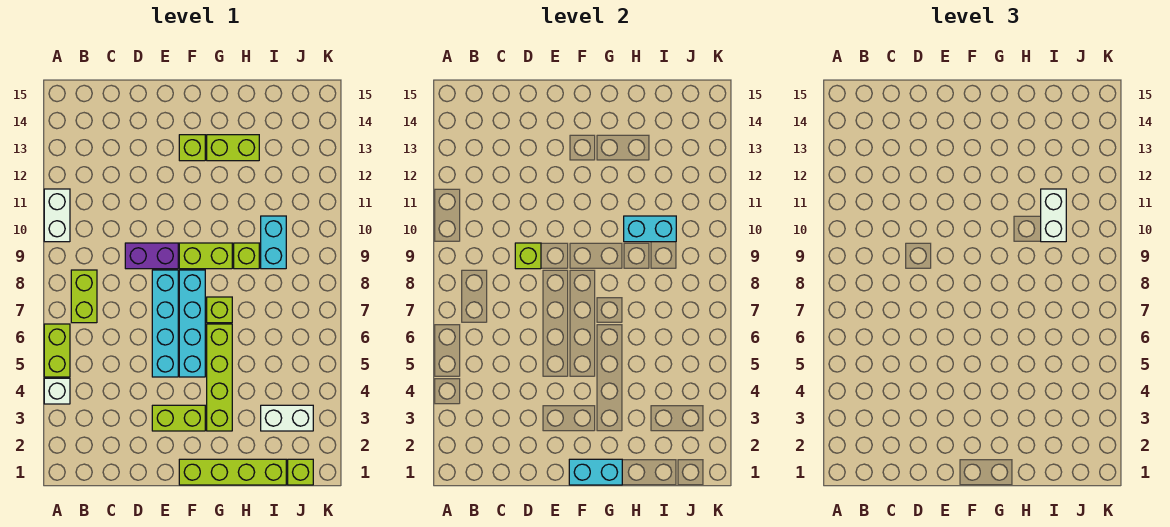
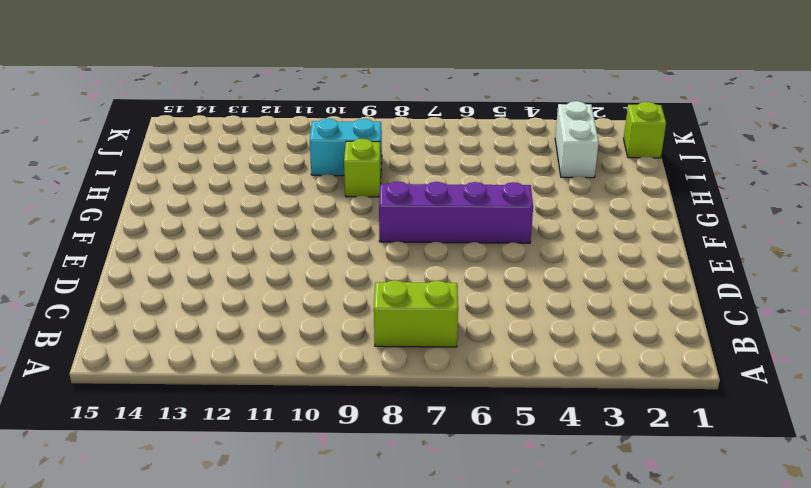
purple brick F5:F8 level 1 -> cyan brick F5:F8 level 1
none -> white brick A4 level 1
none -> lime brick A5:A6 level 1
none -> white brick A10:A11 level 1

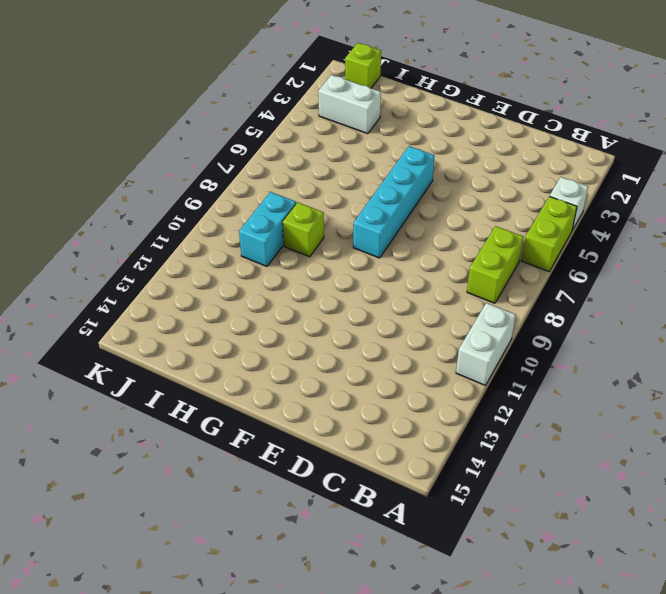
none -> purple brick D9:E9 level 1
none -> lime brick E3:F3 level 1
none -> cyan brick E5:E8 level 1

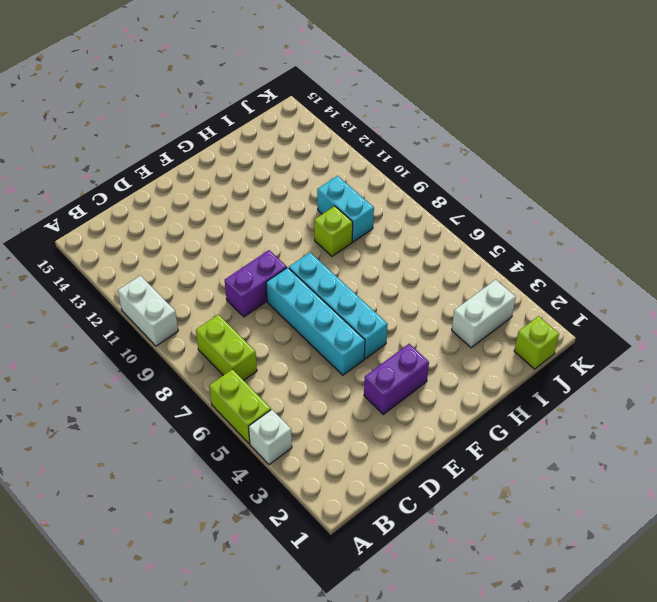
purple brick E3:F3 level 1 -> lime brick E3:F3 level 1
none -> lime brick F1:I1 level 1
none -> lime brick F9:G9 level 1
none -> lime brick F13 level 1

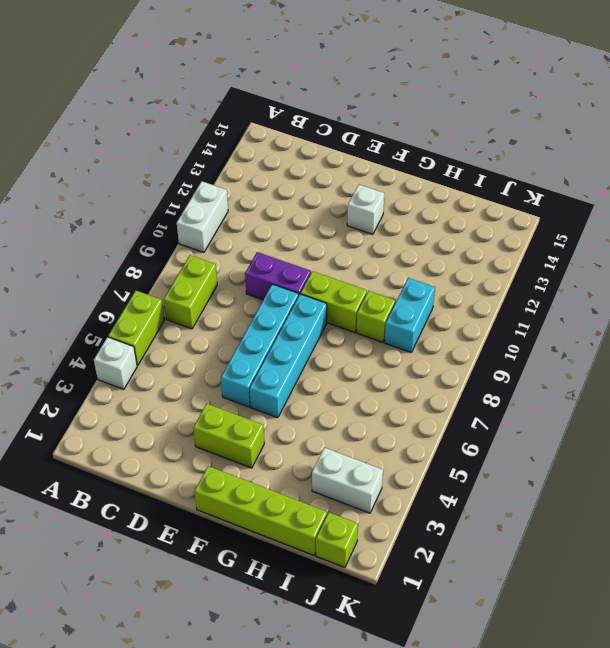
white brick F13 level 1 -> lime brick F13 level 1
none -> lime brick G3:G6 level 1
none -> lime brick G7 level 1
none -> lime brick G13:H13 level 1

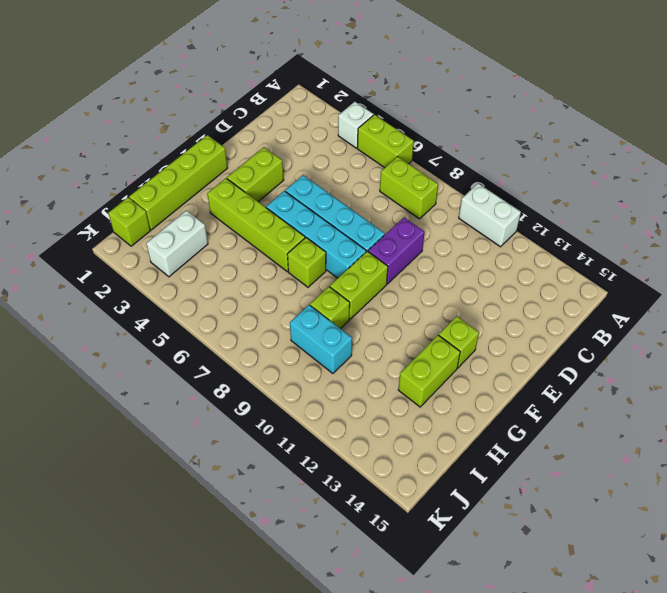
none -> lime brick D9 level 2
none -> cyan brick F1:G1 level 2
none -> cyan brick H10:I10 level 2

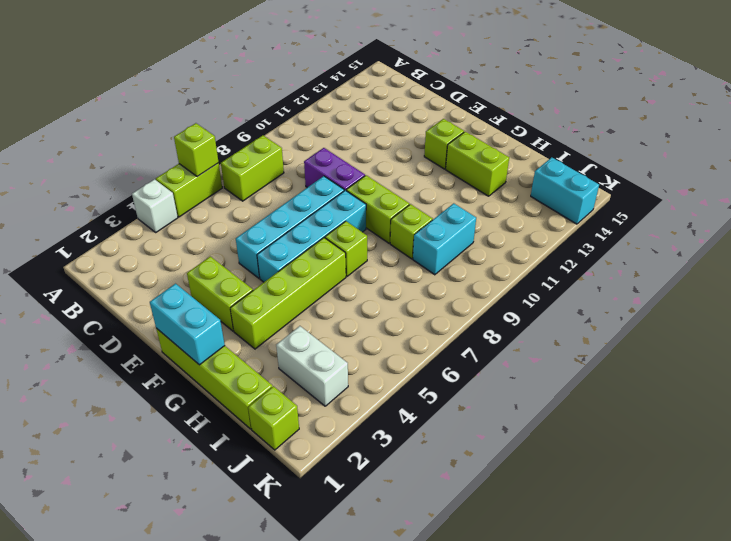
lime brick A6 level 2 -> lime brick D9 level 2
cyan brick J14:K14 level 1 -> cyan brick H10:I10 level 2
none -> white brick A10:A11 level 1
none -> white brick I10:I11 level 3

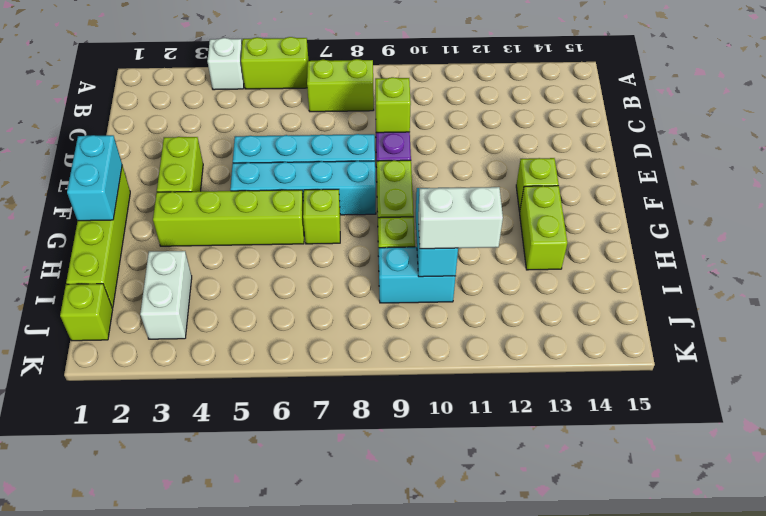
none -> white brick A10:A11 level 1

